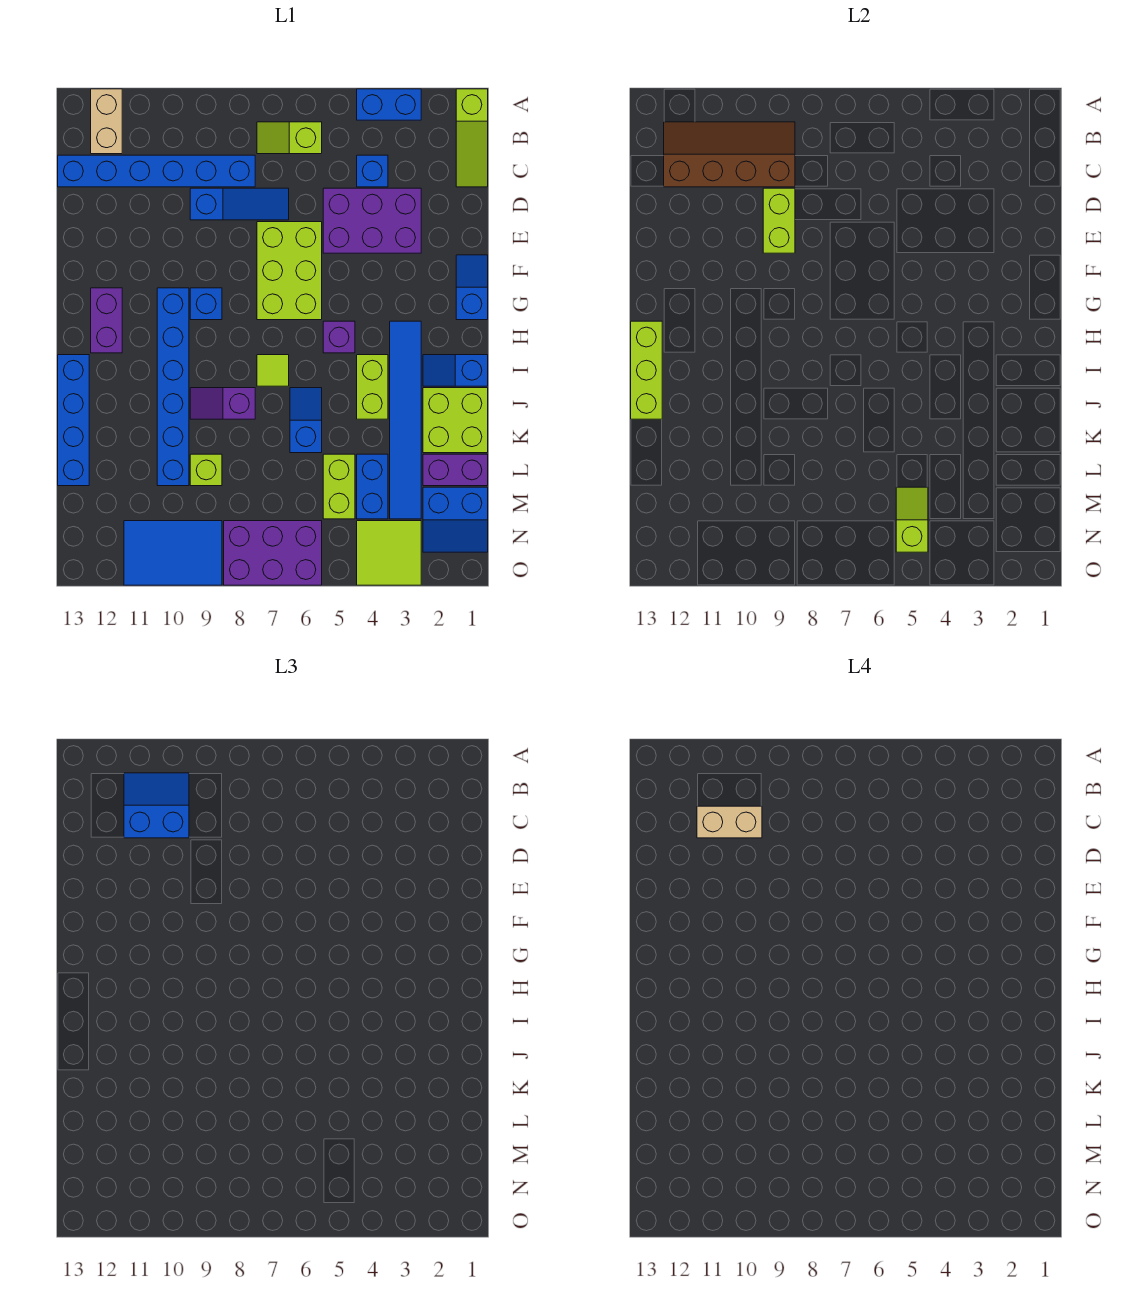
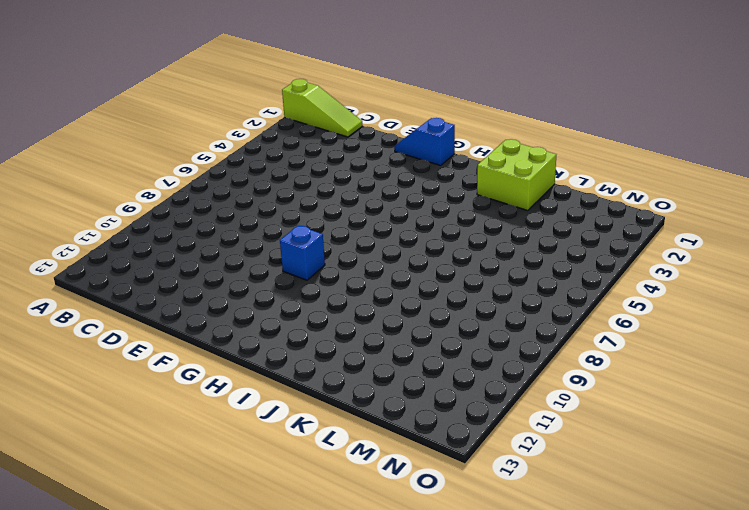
none -> blue brick A3:A4 level 1
none -> tan brick A12:B12 level 1
none -> lime slope B6:B7 level 1 top 6
none -> blue brick C4 level 1

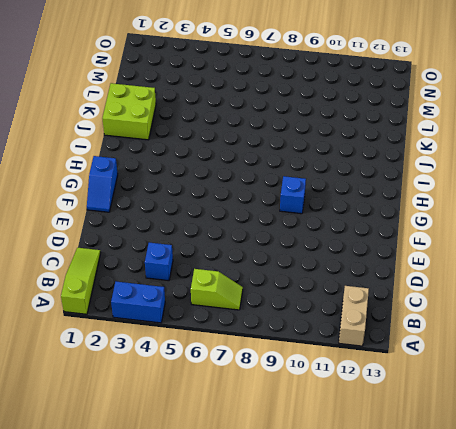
none -> blue brick C8:C13 level 1
none -> purple brick D3:E5 level 1
none -> blue slope D7:D9 level 1 top 9
none -> lime brick E6:G7 level 1

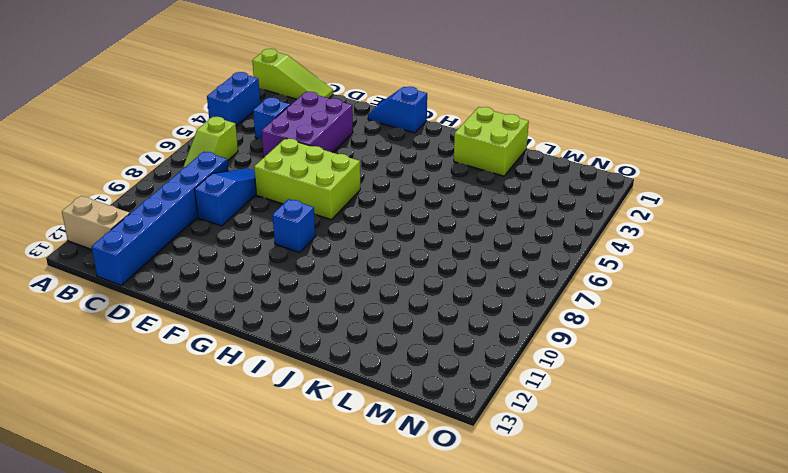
none -> blue brick G10:L10 level 1
none -> purple brick G12:H12 level 1
none -> blue tile H3:M3 level 1
none -> purple brick H5 level 1

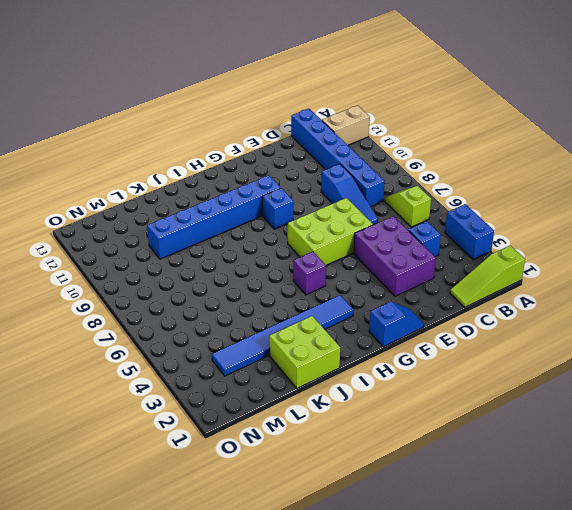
none -> purple brick G12:H12 level 1
none -> blue slope I1:I2 level 1 top 1
none -> lime brick I4:J4 level 1
none -> lime tile I7 level 1

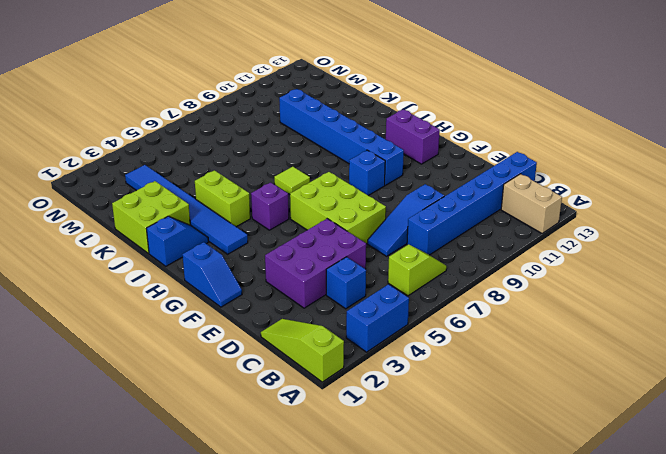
none -> blue brick I13:L13 level 1
none -> blue slope J6:K6 level 1 top K
none -> purple slope J8:J9 level 1 top 8
none -> purple brick L1:L2 level 1

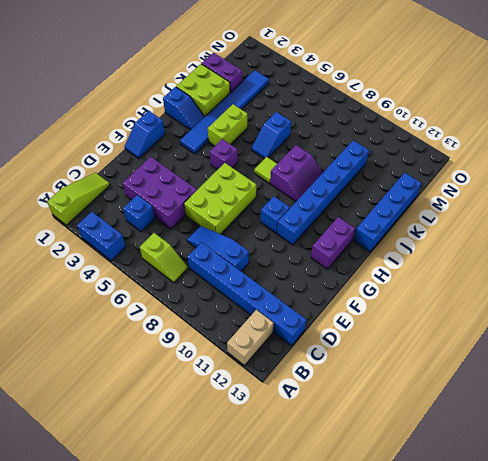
purple slope I8:J9 level 1 top 8 -> purple slope J8:J9 level 1 top 8
none -> blue brick L4:M4 level 1
none -> lime brick L5:M5 level 1
none -> lime brick L9 level 1
none -> blue slope M1:N2 level 1 top M

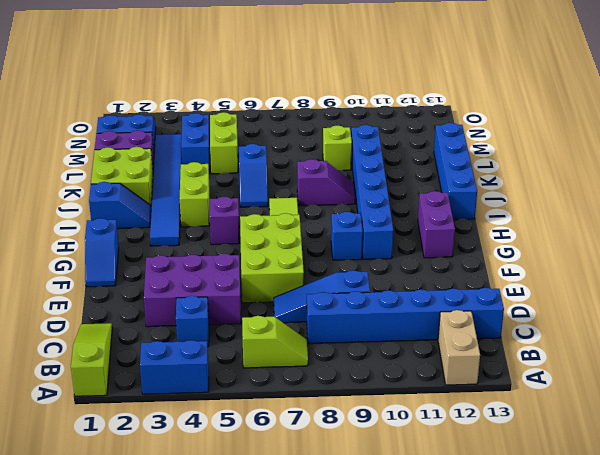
none -> lime tile N3:O4 level 1
none -> purple brick N6:O8 level 1
none -> blue tile N9:O11 level 1
none -> brown slope B9:C12 level 2 top C

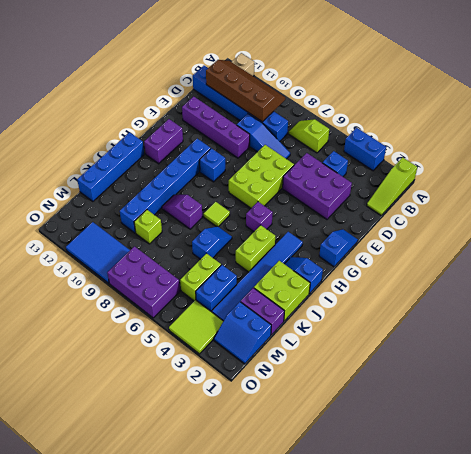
purple brick E9:E12 level 1 -> none
none -> lime brick D9:E9 level 2
none -> lime brick H13:J13 level 2
none -> lime slope M5:N5 level 2 top N
none -> blue slope B10:C11 level 3 top C

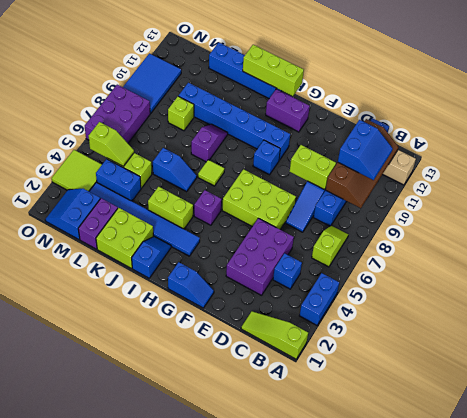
none -> tan brick C10:C11 level 4

